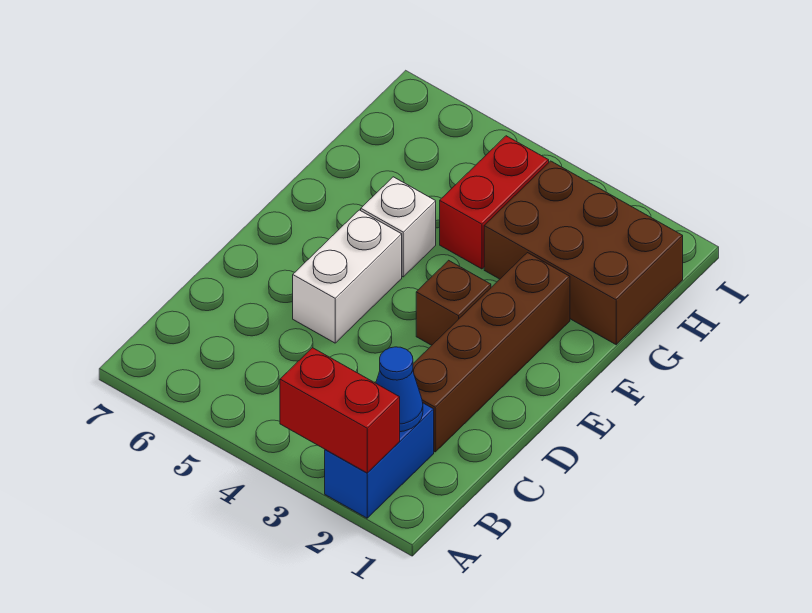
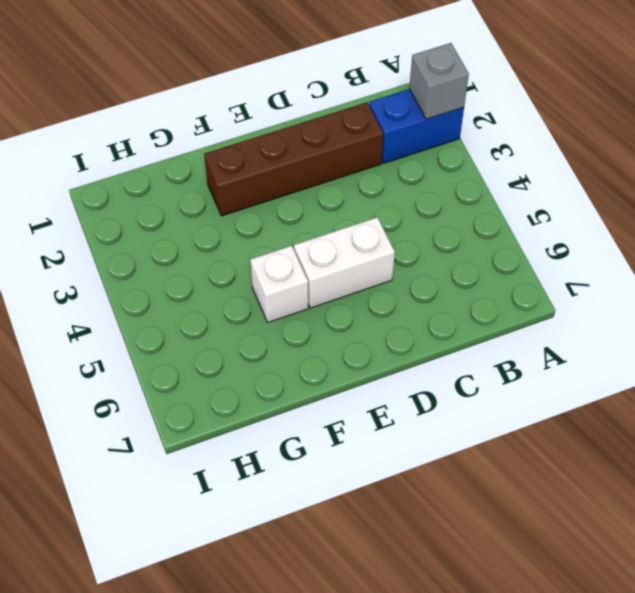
grey brick A2 level 2 -> red brick A2:A3 level 2
none -> brown brick E3 level 1
none -> brown brick G1:H3 level 1

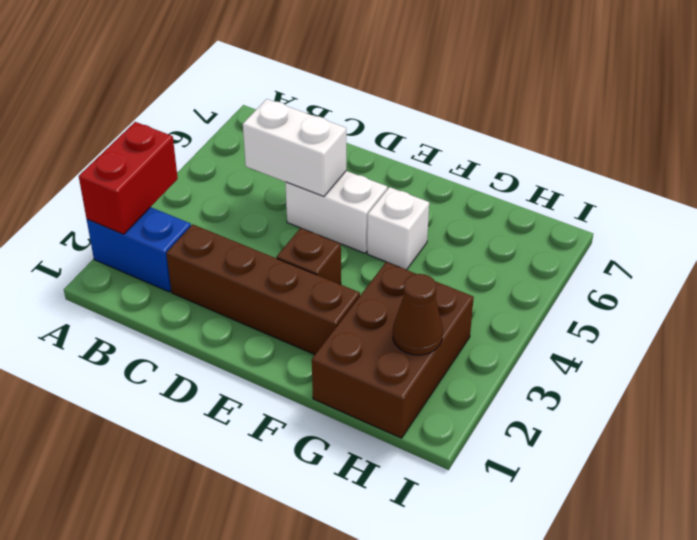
white brick C5:D5 level 2 -> none
brown cone H2 level 2 -> none
none -> red brick G4:H4 level 1
none -> blue cone B2 level 2

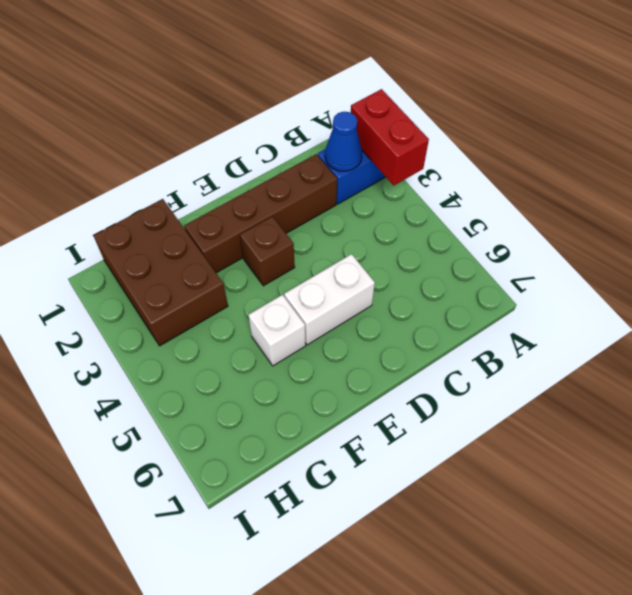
none -> red brick G4:H4 level 1

